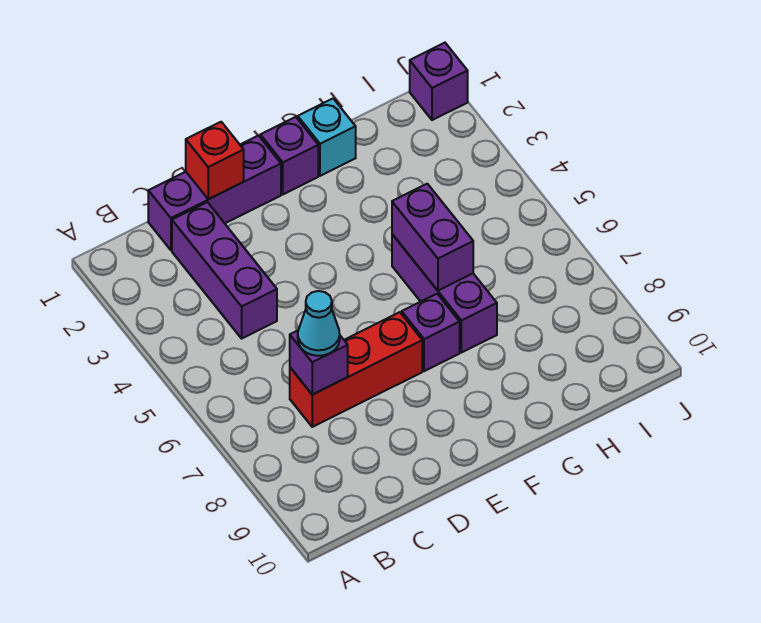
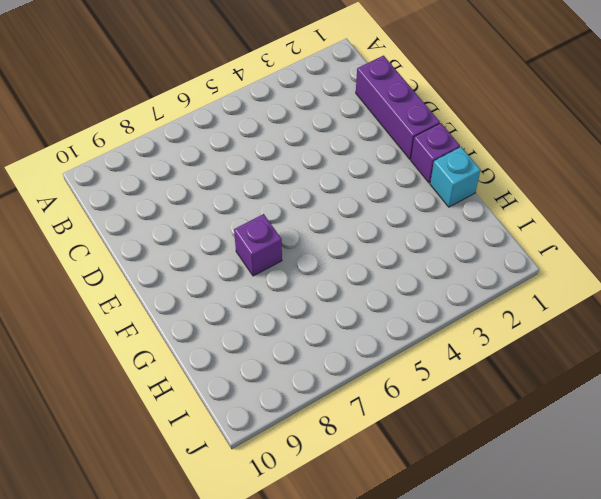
none -> purple brick C2:C4 level 1
none -> red brick C7:E7 level 1
none -> purple brick G5:G7 level 1

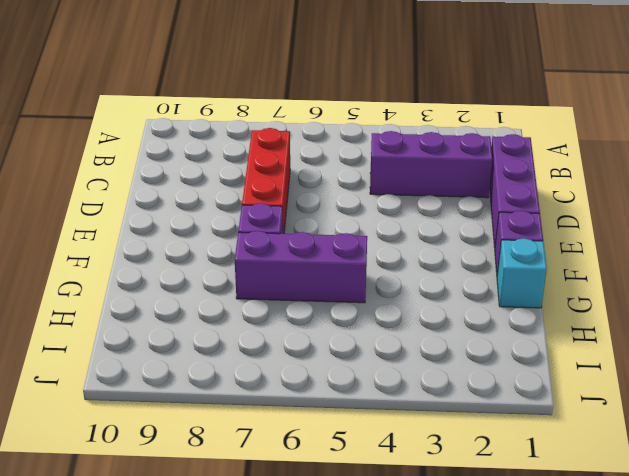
none -> purple brick J1 level 1
none -> purple brick C7 level 2
none -> red brick D1 level 2

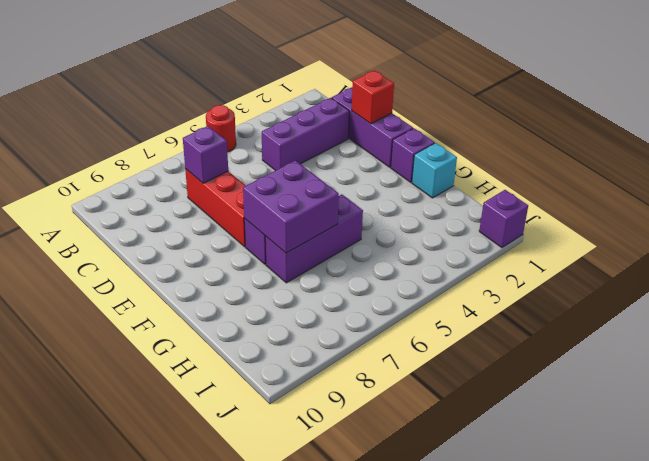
red round brick A5 level 1 -> none
purple brick F6:G7 level 2 -> purple brick G5:G6 level 2
none -> cyan cone C7 level 3

